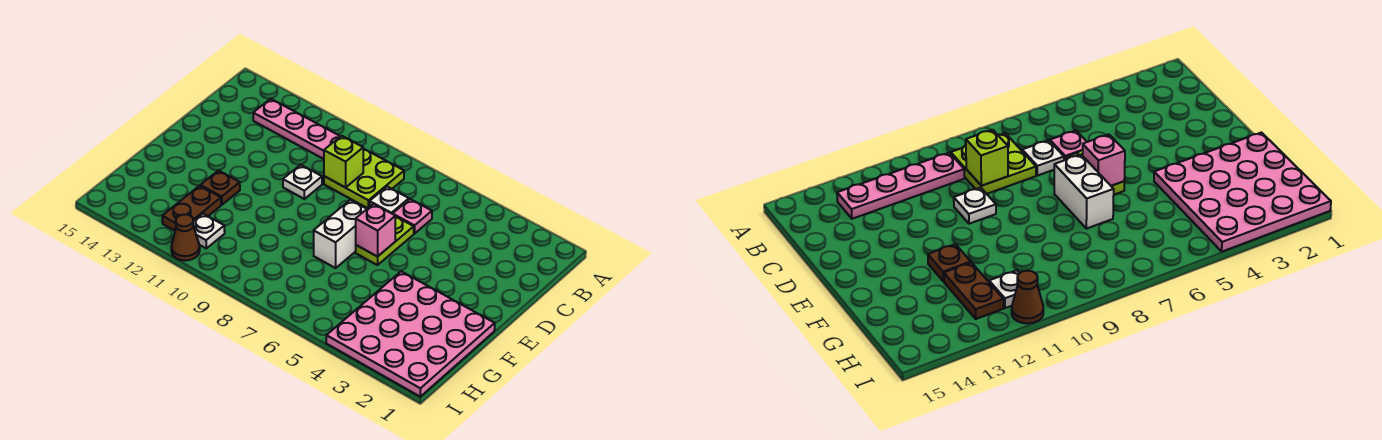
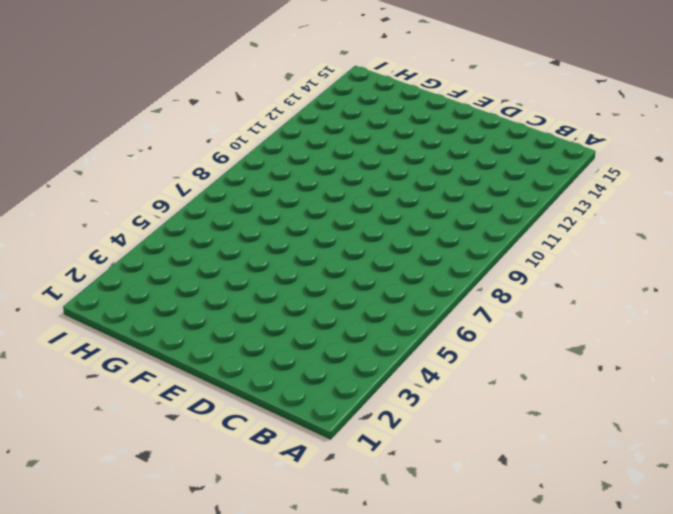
none -> lime plate B8:C9 level 1
none -> pink plate B10:B13 level 1
none -> pink plate C6 level 1

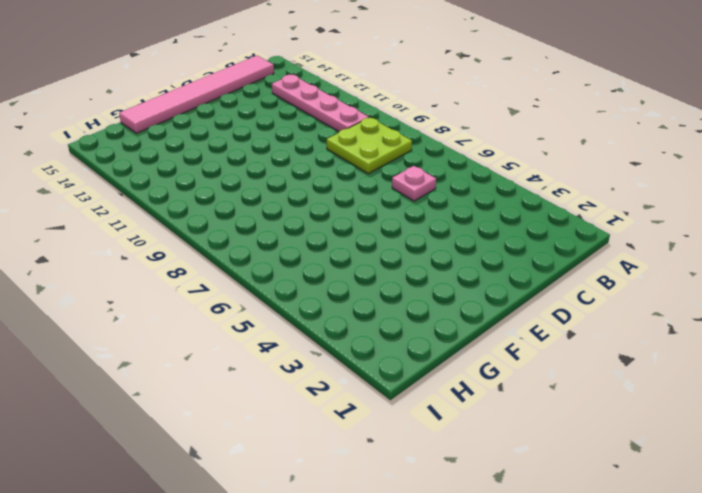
pink tile B15:G15 level 1 -> none
none -> white plate C7 level 1
none -> lime plate D6:E6 level 1
none -> white plate D10 level 1

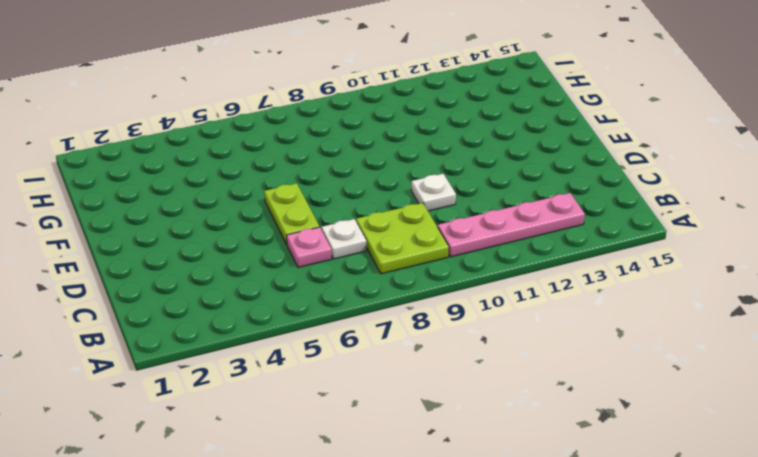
none -> white brick E7:F7 level 1
none -> pink plate F1:I4 level 1
none -> brown plate F12 level 1

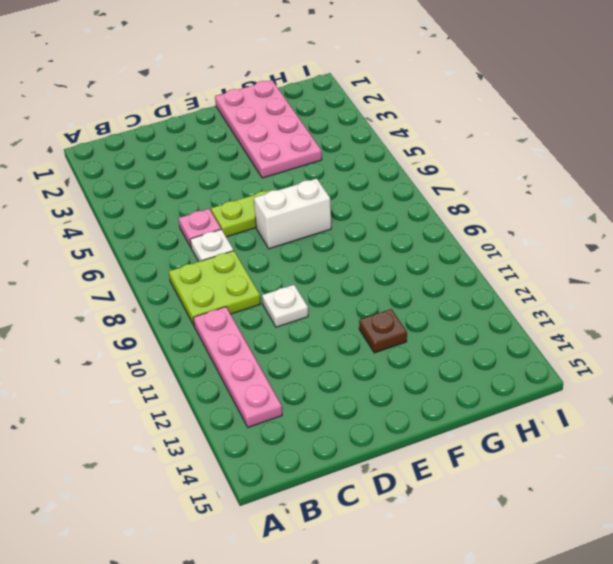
pink plate F1:G4 level 1 -> pink plate F1:I4 level 1
none -> brown plate G12:H12 level 1
none -> white plate H11 level 1
none -> brown cone I11 level 1

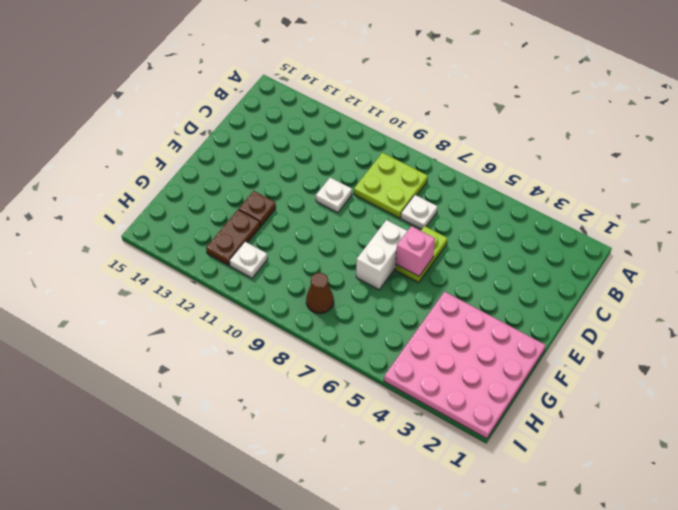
brown cone H8 level 1 -> brown cone I11 level 1
none -> pink plate B10:B13 level 1
none -> pink plate C6 level 1
none -> lime brick C9 level 2

